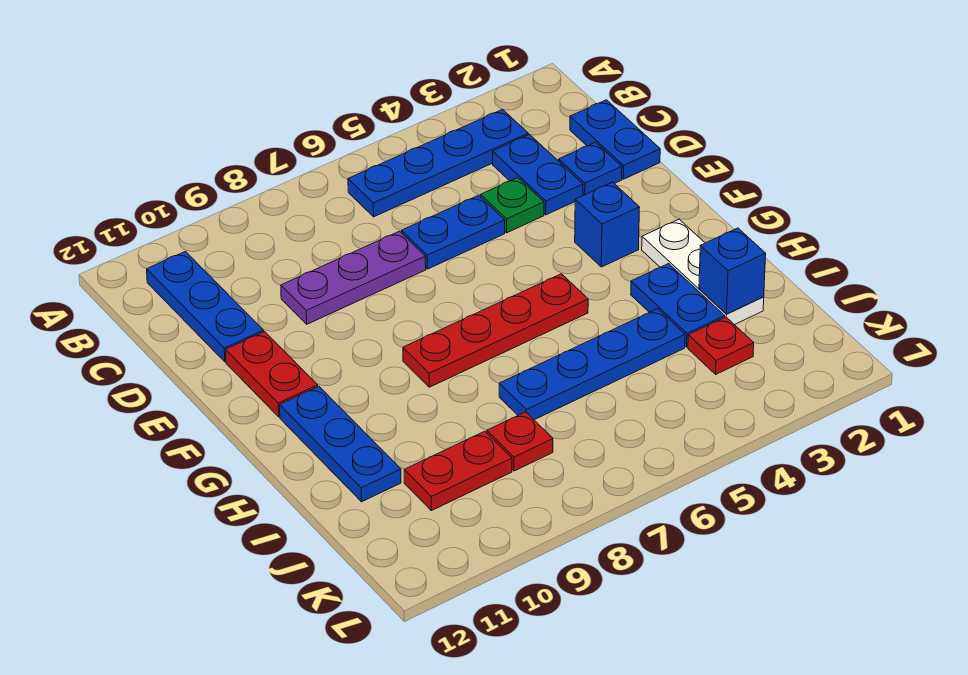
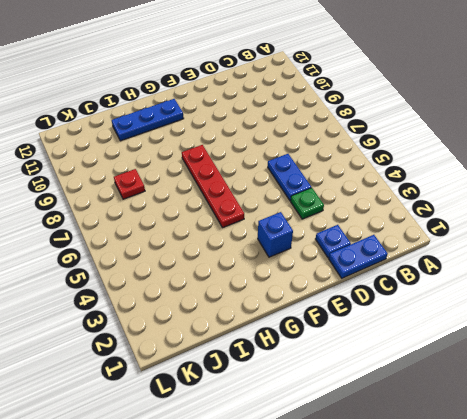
none -> blue plate B3:B6 level 1
none -> blue plate B11:D11 level 1
none -> blue plate C3:D3 level 1

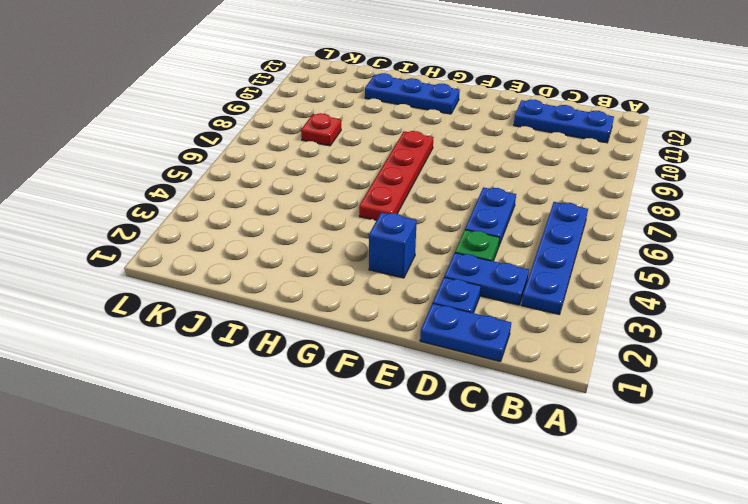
none -> purple plate D7:D9 level 1
none -> red plate E11:F11 level 1
none -> white plate G2:I2 level 1

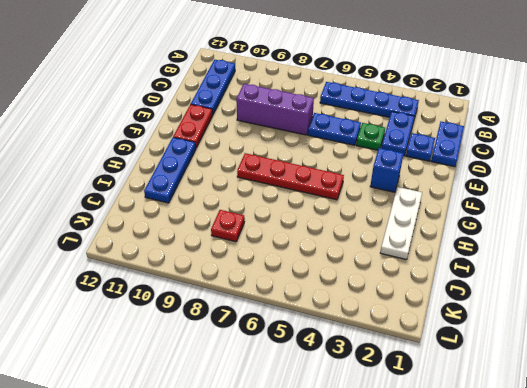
purple brick D7:D9 level 1 -> purple plate D7:D9 level 1
none -> blue plate H3:I3 level 1
none -> blue plate I4:I7 level 1
none -> red plate J3 level 1

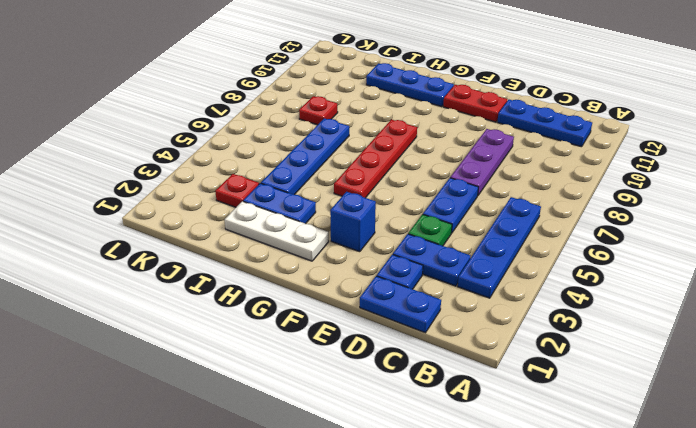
none -> red plate J9:J10 level 1
none -> blue brick I2 level 2

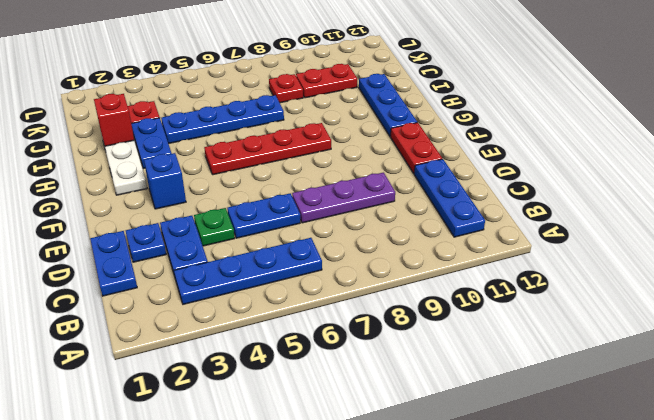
red brick I2 level 2 -> blue brick I2 level 2

